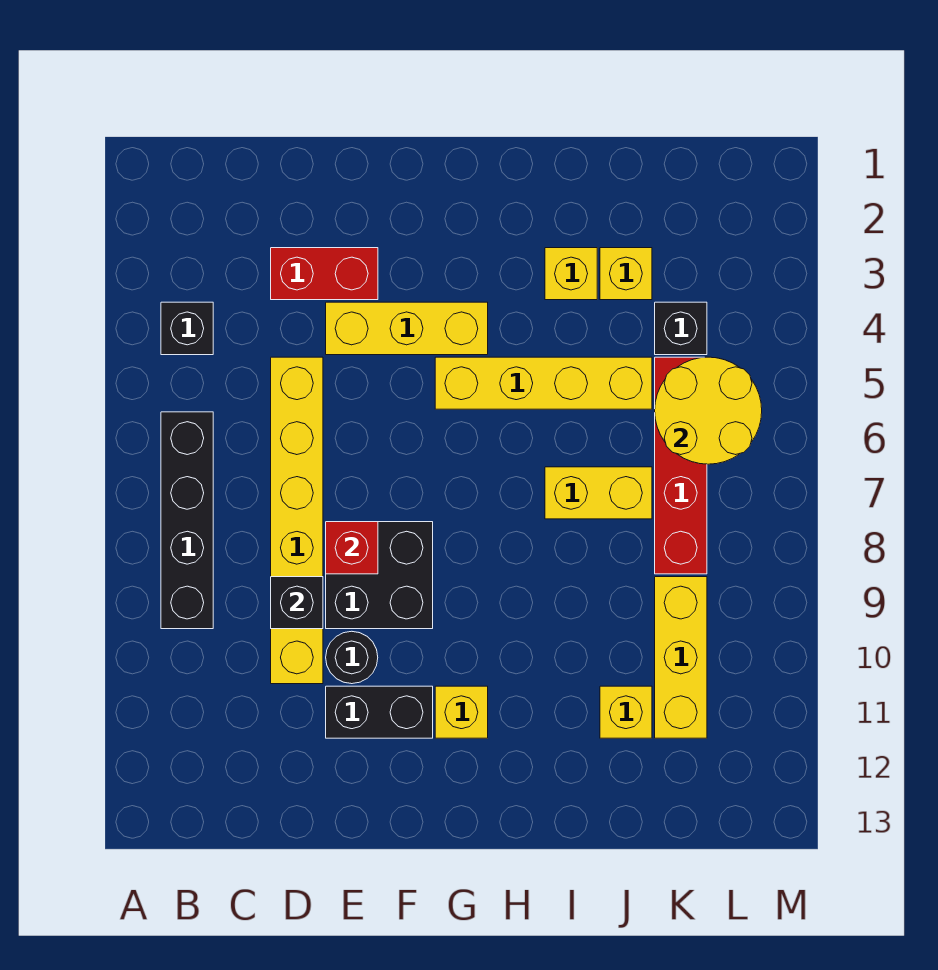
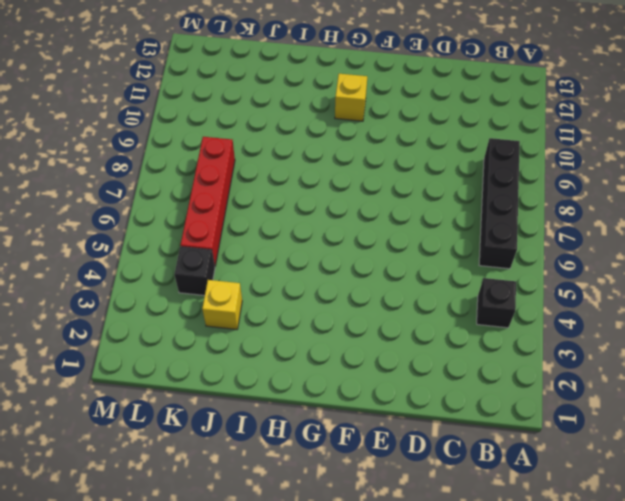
none -> red brick D3:E3 level 1
none -> yellow brick D5:D10 level 1
none -> yellow brick E4:G4 level 1

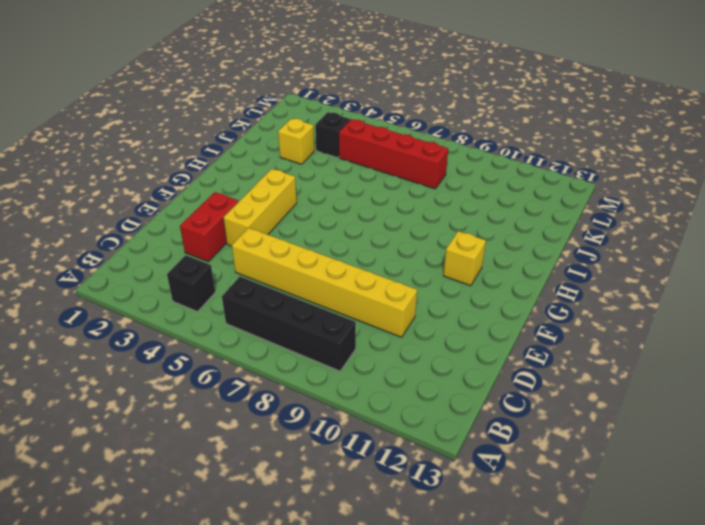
none -> black brick E8:F9 level 1
none -> black round brick E10 level 1
none -> black brick E11:F11 level 1

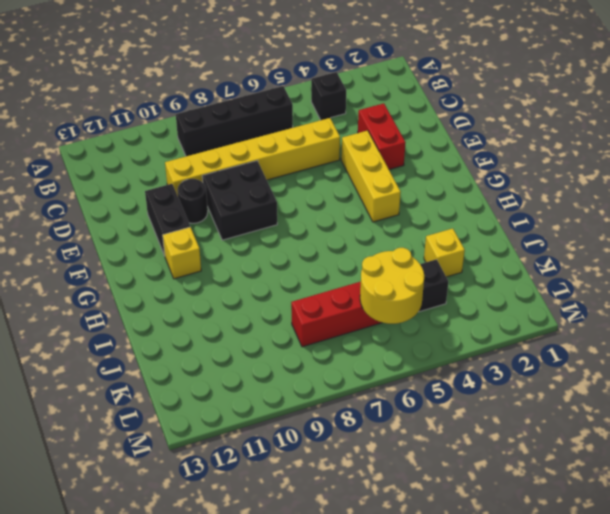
none -> yellow brick G5:J5 level 1
none -> yellow brick I3 level 1
none -> yellow brick I7:J7 level 1

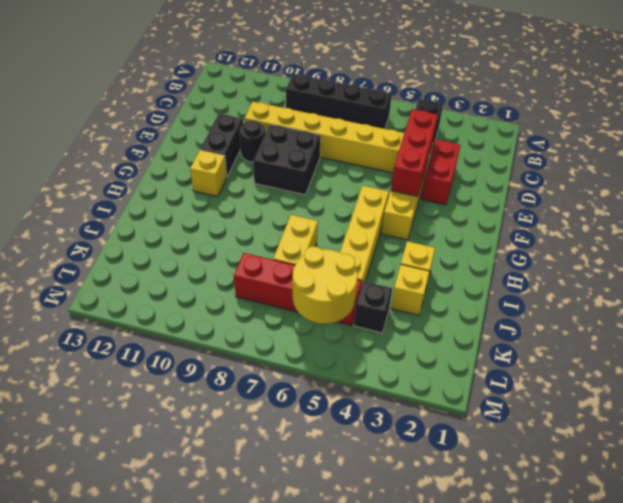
red brick D4:F4 level 2 -> none
none -> yellow brick J11 level 1
none -> yellow brick K9:K11 level 1
none -> black brick D9 level 2

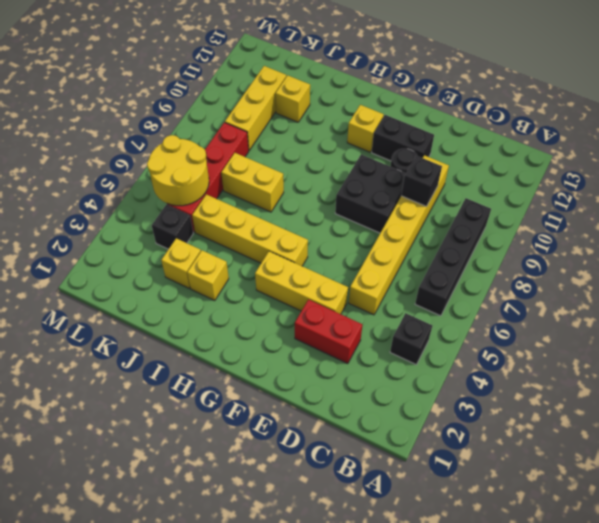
none -> red brick E8 level 2

